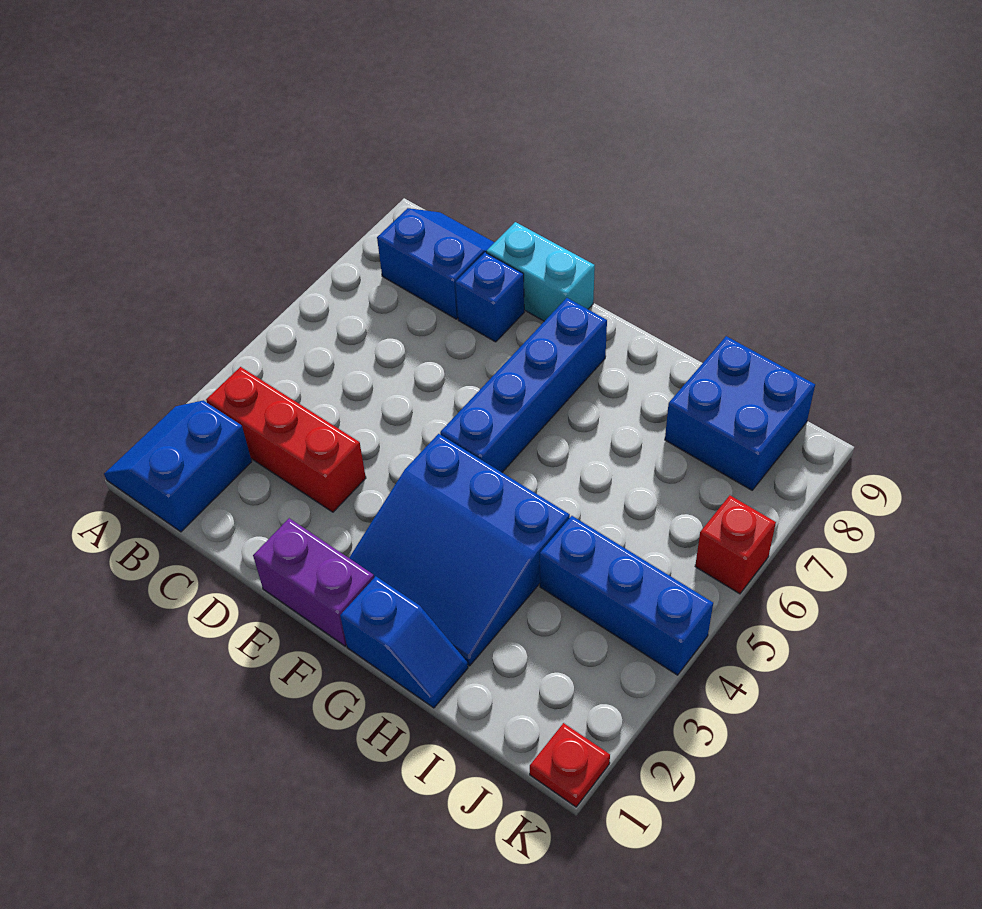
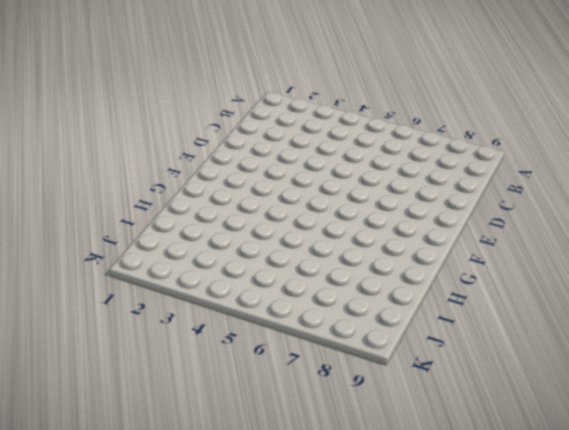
none -> blue slope A1:B2 level 1 top B
none -> red brick B3:D3 level 1
none -> blue slope B8:C9 level 1 top 8

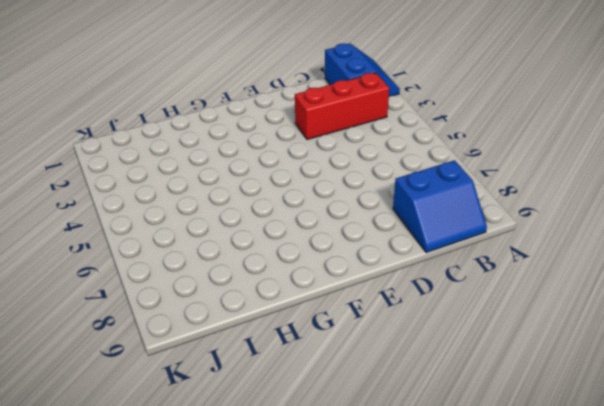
none -> blue brick D8 level 1
none -> cyan brick D9:E9 level 1
none -> purple brick E1:F1 level 1

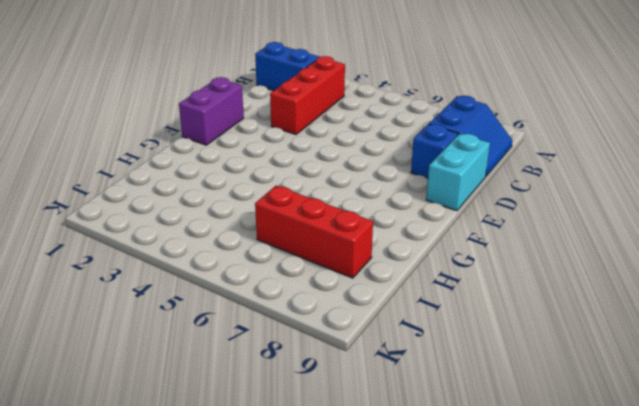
red brick I6:I8 level 1 -> blue brick I8:J9 level 1
none -> blue slope F2:H4 level 1 top 4
none -> blue brick F5:F8 level 1
none -> blue slope G1:H1 level 1 top G

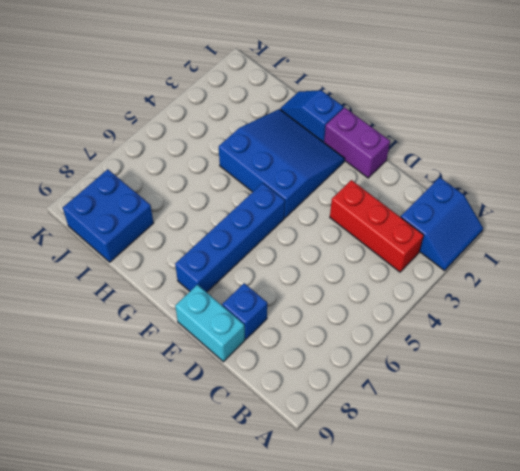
none -> blue slope B8:C9 level 1 top 8
none -> blue brick I4:K4 level 1
none -> red plate K1 level 1

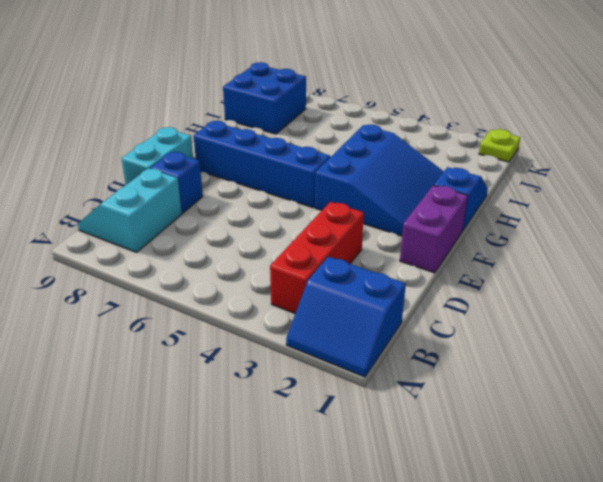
cyan slope B8:C9 level 1 top 8 -> blue slope B8:C9 level 1 top 8
lime plate K1 level 1 -> red plate K1 level 1
none -> blue brick I4:K4 level 1
none -> red brick K6 level 1

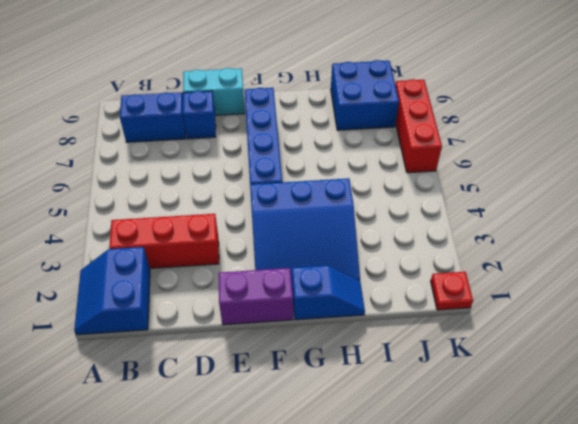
red brick K6:K8 level 1 -> red brick K6 level 1
none -> blue brick I4:K4 level 1

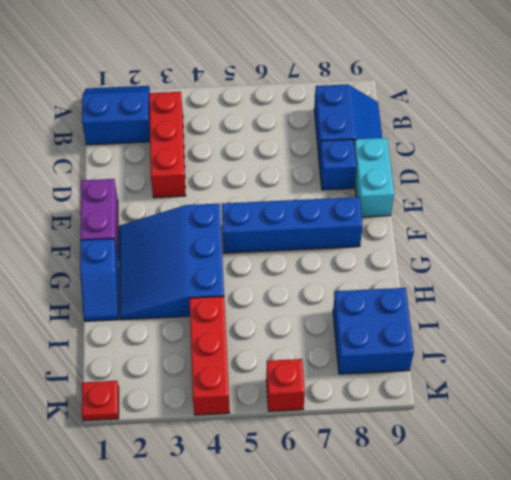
red brick I4:K4 level 1 -> blue brick I4:K4 level 1

